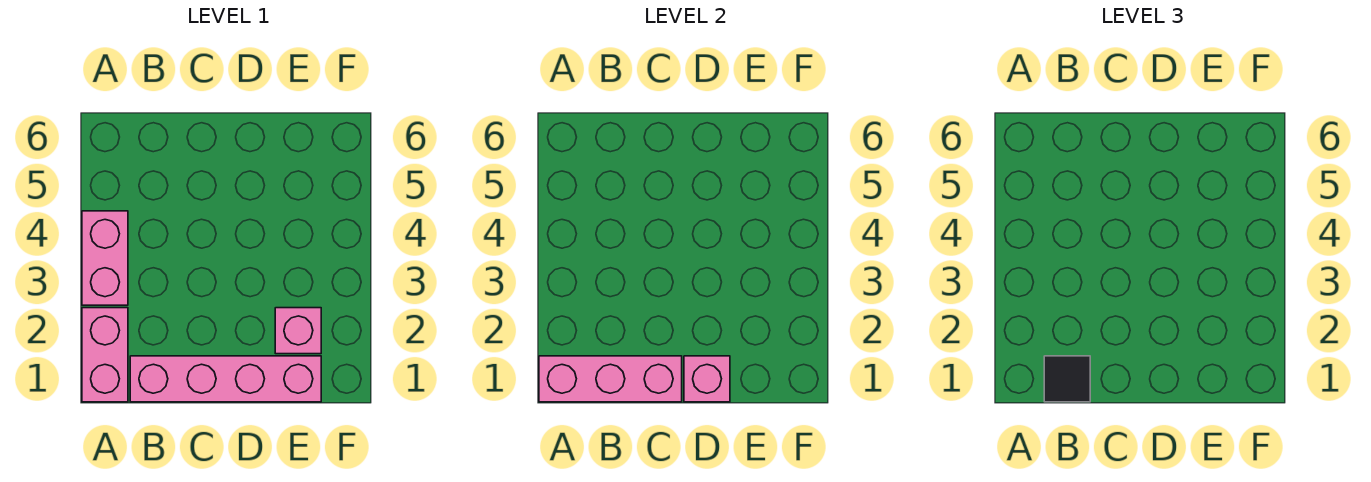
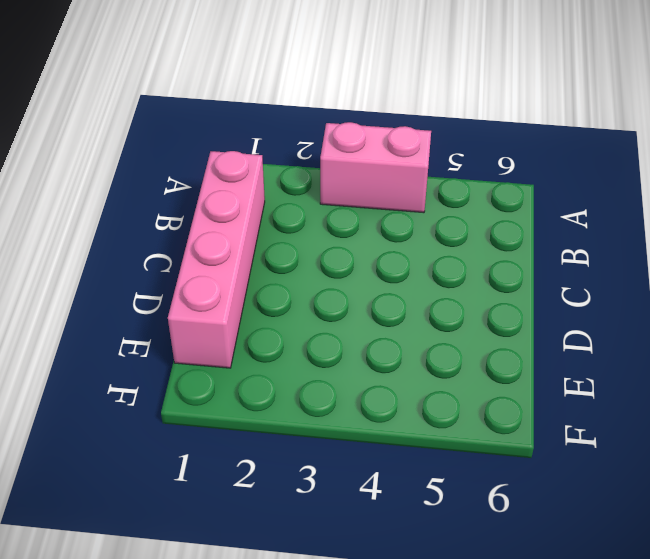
none -> pink brick A1:A2 level 1
none -> pink brick E2 level 1

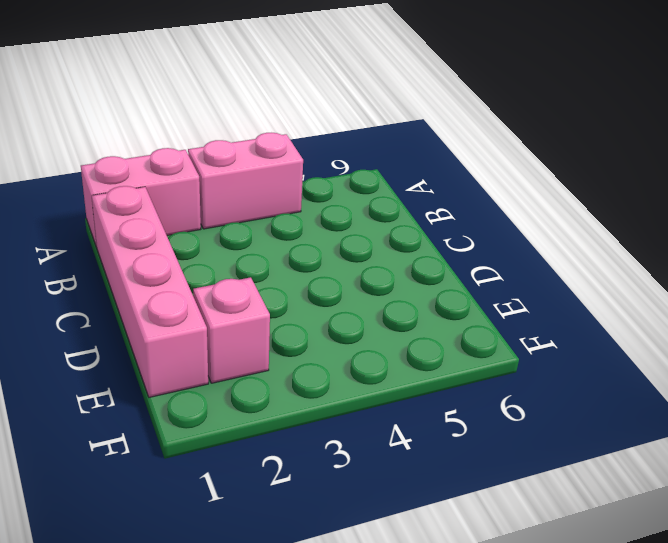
none -> pink brick A1:C1 level 2
none -> pink brick D1 level 2

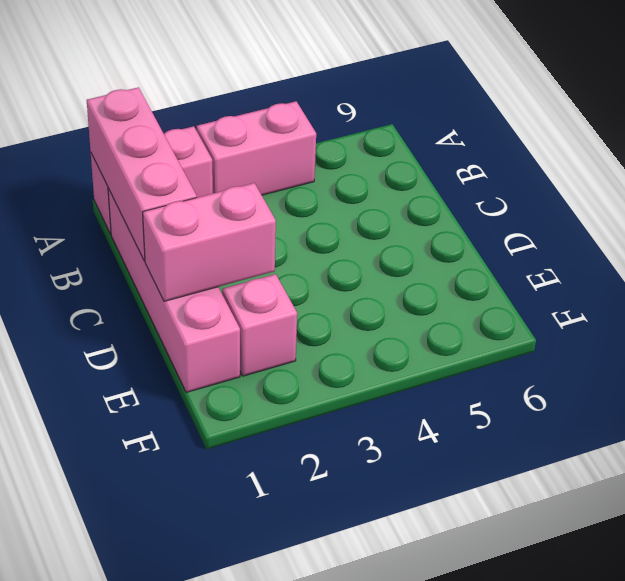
pink brick D1:D2 level 2 -> pink brick D1 level 2
none -> black tile B1 level 3

